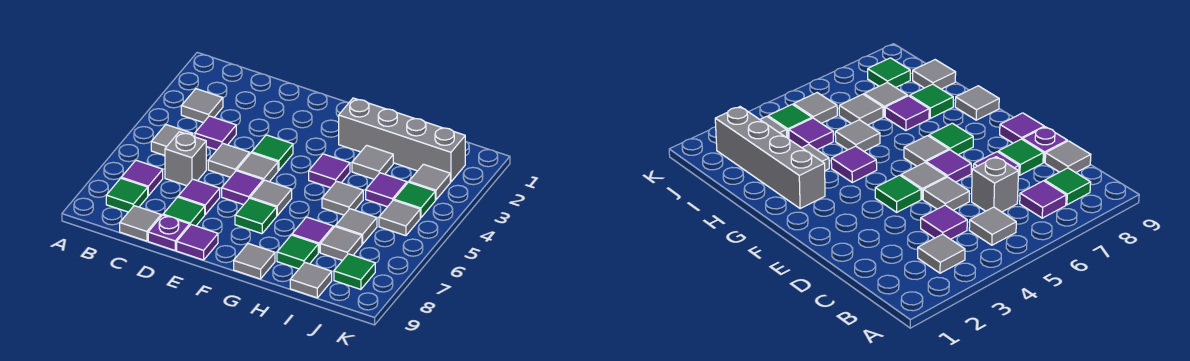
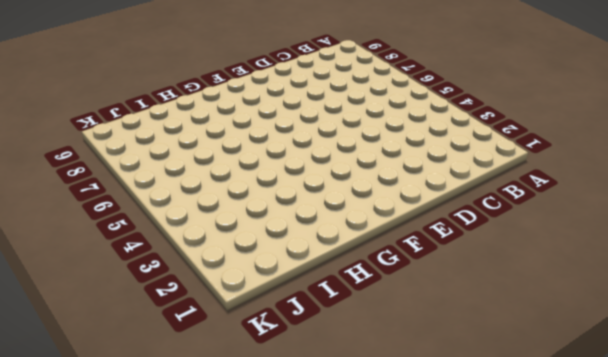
none -> grey tile B3 level 1
none -> grey tile B5 level 1
none -> purple tile B7 level 1
none -> green tile B8 level 1

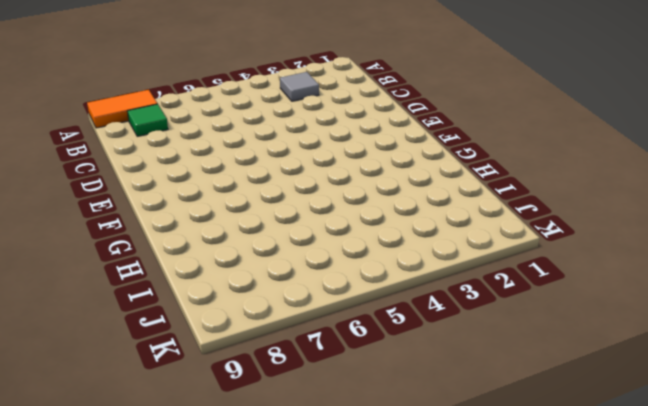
orange tile A8:A9 level 1 -> none
none -> grey tile B5 level 1
none -> purple tile B7 level 1
none -> purple tile C4 level 1
none -> grey brick C6 level 1

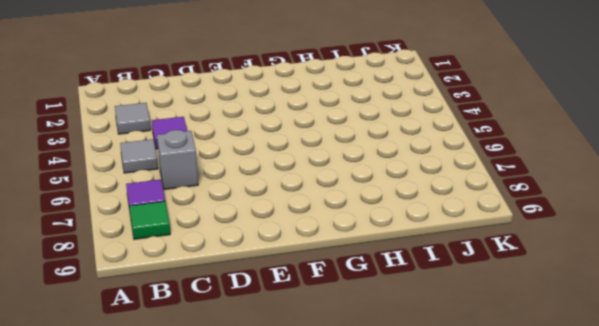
none -> grey tile C9 level 1
none -> grey tile D5 level 1
none -> purple tile D7 level 1
none -> green tile D8 level 1

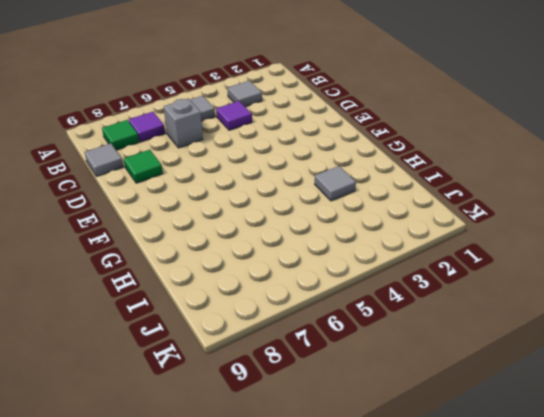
none -> grey tile D5 level 1
none -> purple tile D7 level 1
none -> purple plate D9 level 1
none -> green tile E4 level 1

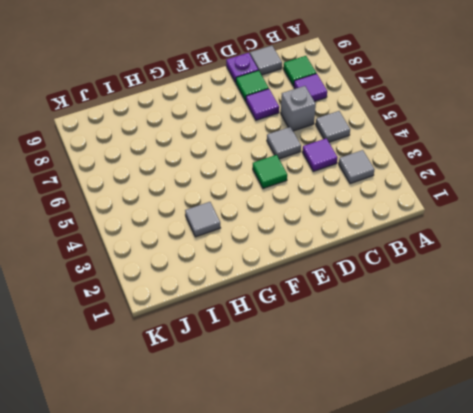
none -> grey tile E5 level 1
none -> purple tile E6 level 1
none -> purple tile E9 level 1
none -> grey tile F6 level 1

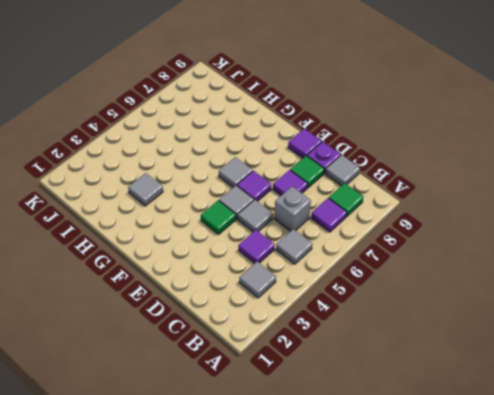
none -> green tile F7 level 1
none -> grey brick G2:J2 level 1
none -> purple tile G4 level 1
none -> grey tile G9 level 1

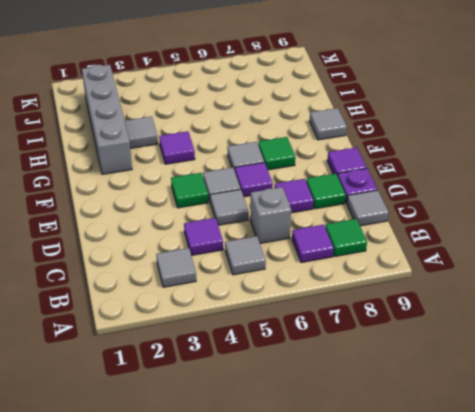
none -> grey tile H5 level 1
none -> purple tile H7 level 1
none -> green tile H8 level 1
none -> purple tile I4 level 1

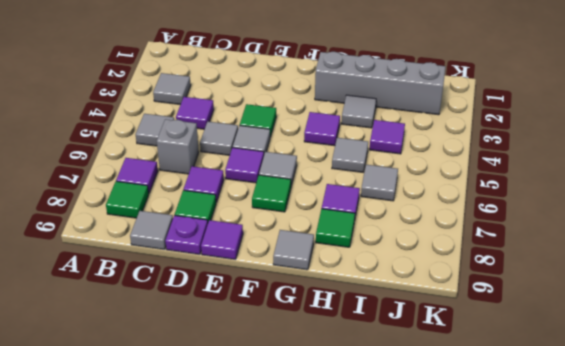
none -> grey tile I7 level 1
none -> grey tile I9 level 1
none -> grey tile J3 level 1
none -> green tile J4 level 1

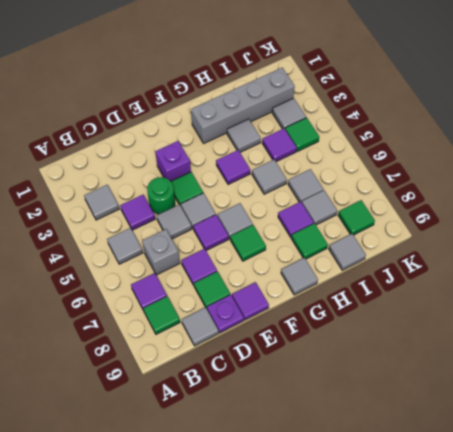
green round brick D4 level 1 -> none
purple brick E3 level 1 -> none
none -> grey tile J5 level 1

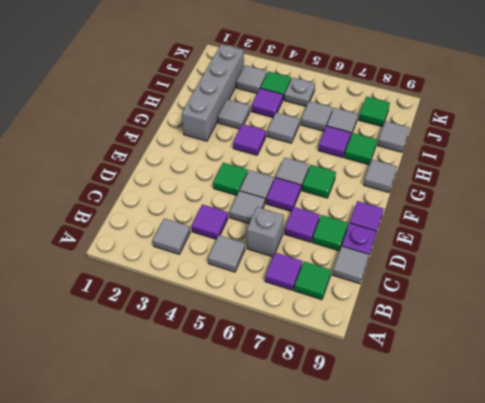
grey plate J5 level 1 -> grey tile J5 level 1

